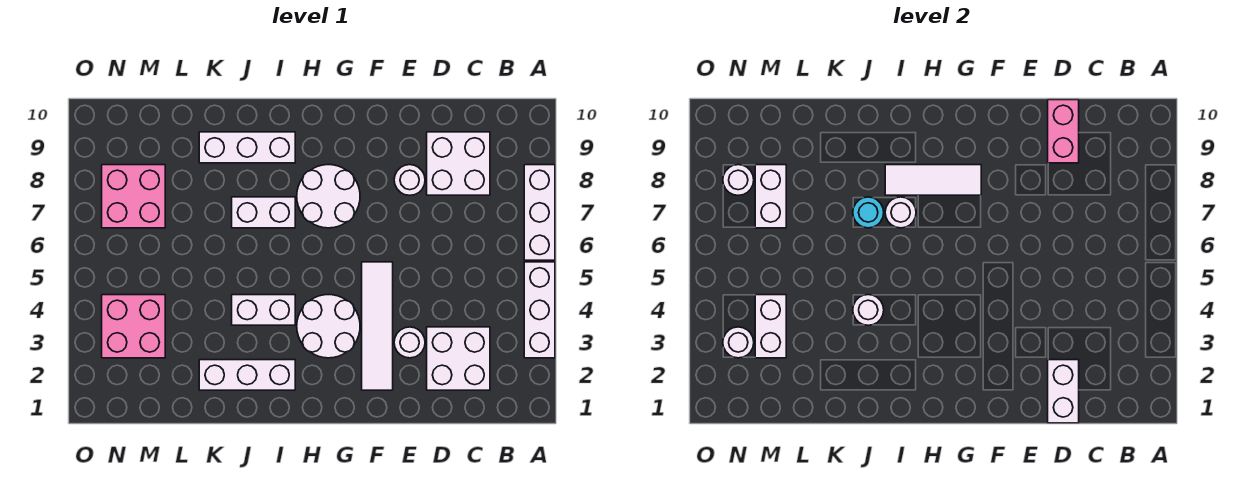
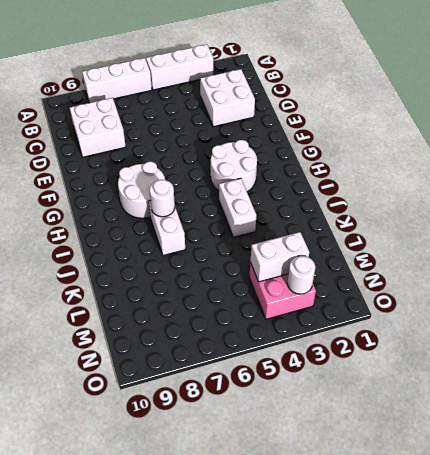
none -> white round brick E3 level 1
none -> white round brick E8 level 1
none -> white tile F2:F5 level 1

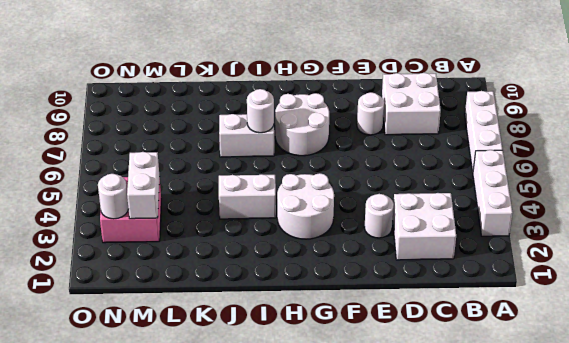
none -> white tile F2:F5 level 1
none -> white brick I2:K2 level 1
none -> white brick I9:K9 level 1

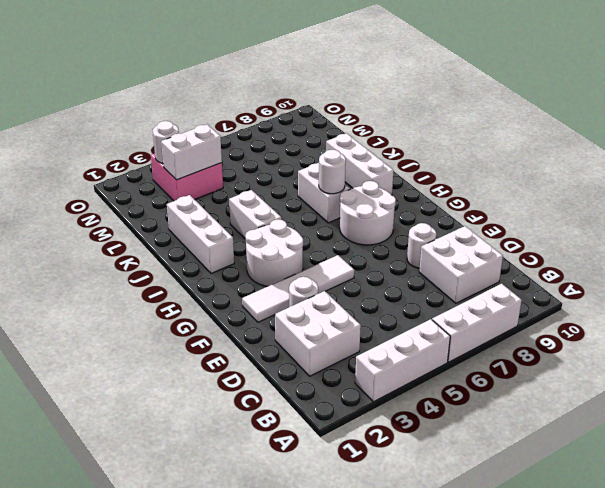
none -> pink brick M7:N8 level 1
none -> white brick D1:D2 level 2
none -> pink brick D9:D10 level 2

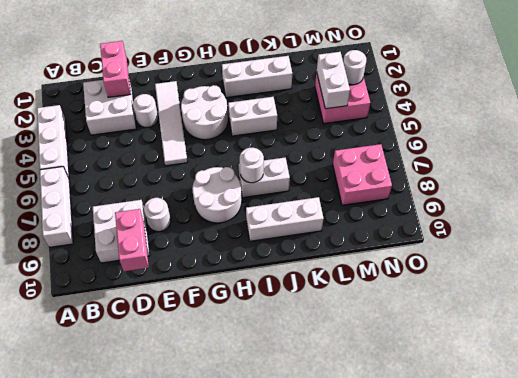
pink brick D1:D2 level 2 -> white brick D1:D2 level 2
none -> white tile G8:I8 level 2
none -> white round brick J4 level 2
none -> cyan round brick J7 level 2

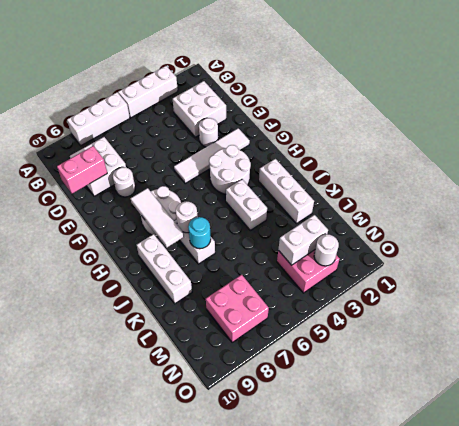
none -> white brick D1:D2 level 2
none -> white round brick J4 level 2
none -> white brick M7:M8 level 2

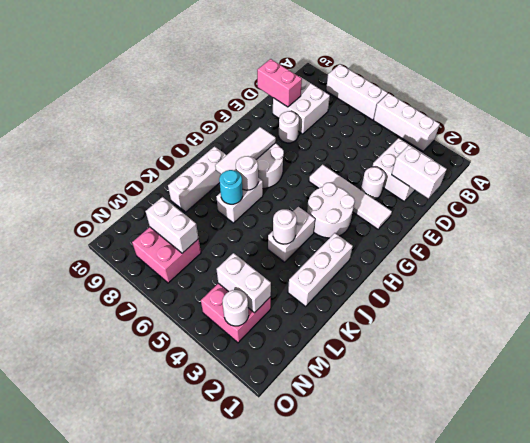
none -> white round brick N8 level 2

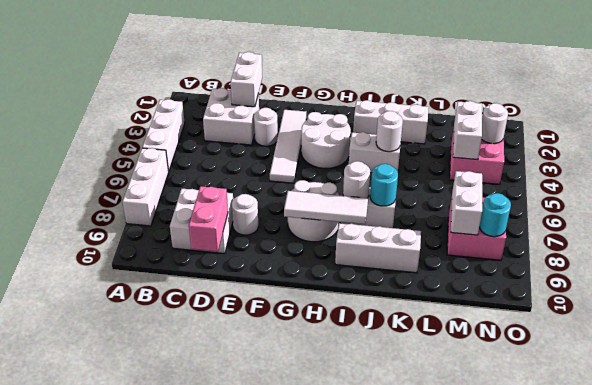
cyan round brick N8 level 2 -> white round brick N8 level 2

